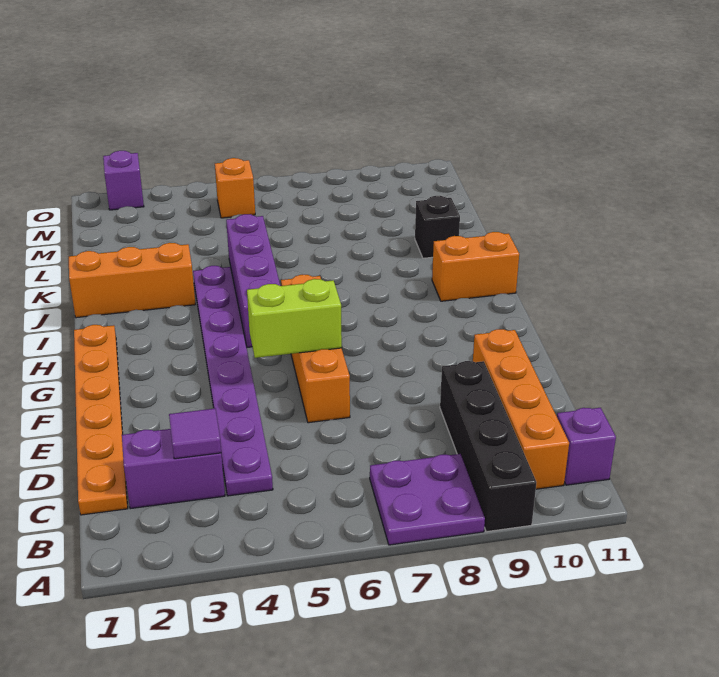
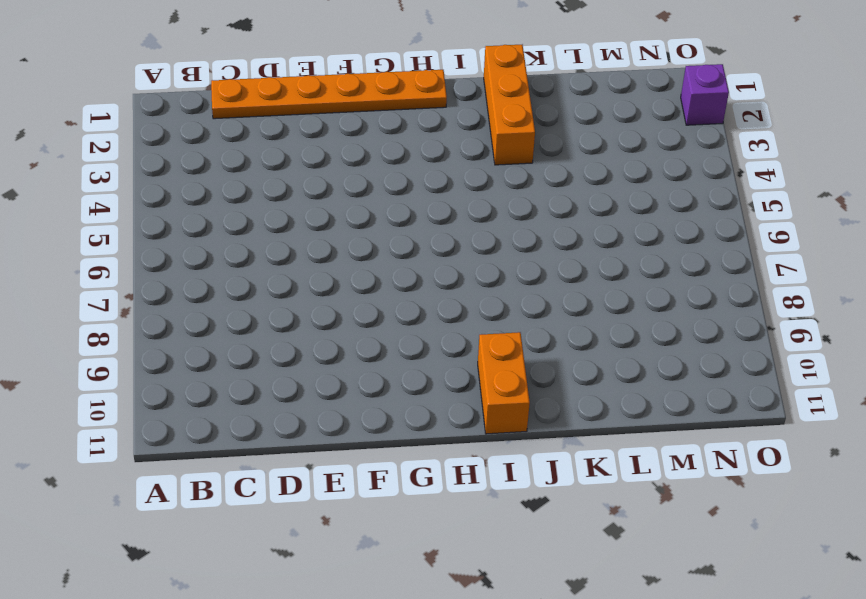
none -> purple plate A7:B8 level 1
none -> black brick A9:D9 level 1
none -> orange brick B10:E10 level 1

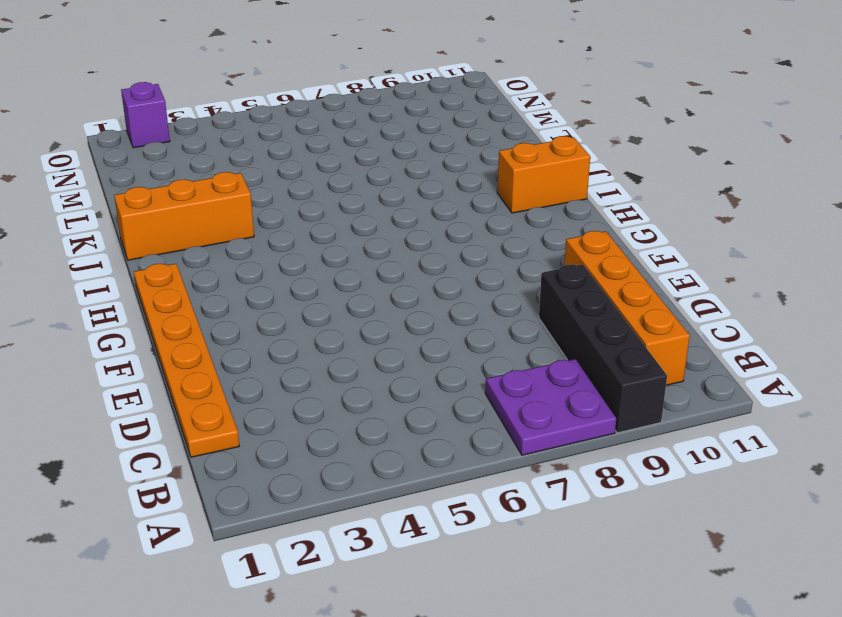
none -> purple brick B11 level 1
none -> purple brick C2:C3 level 1
none -> purple plate C4:J4 level 1

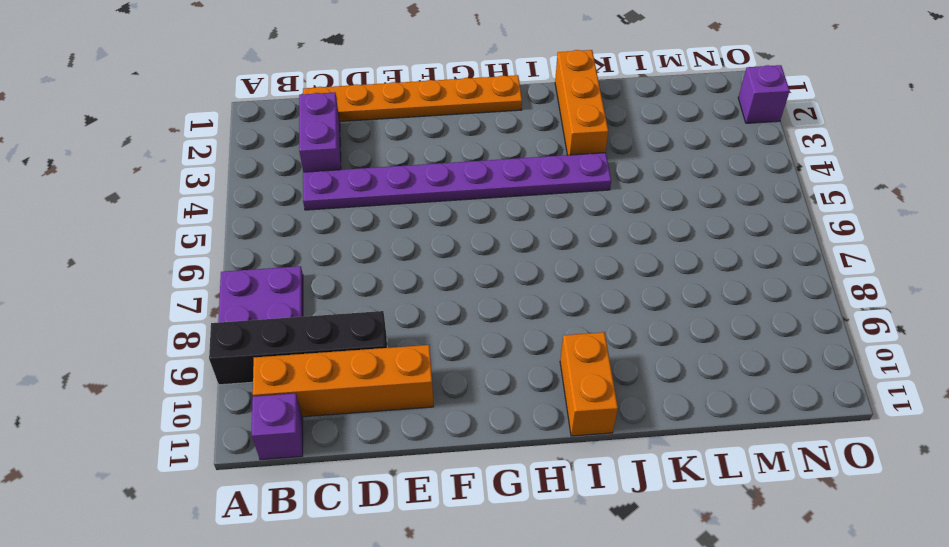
none -> orange brick E6:H6 level 1
none -> purple brick H5:K5 level 1
none -> black brick K10 level 1

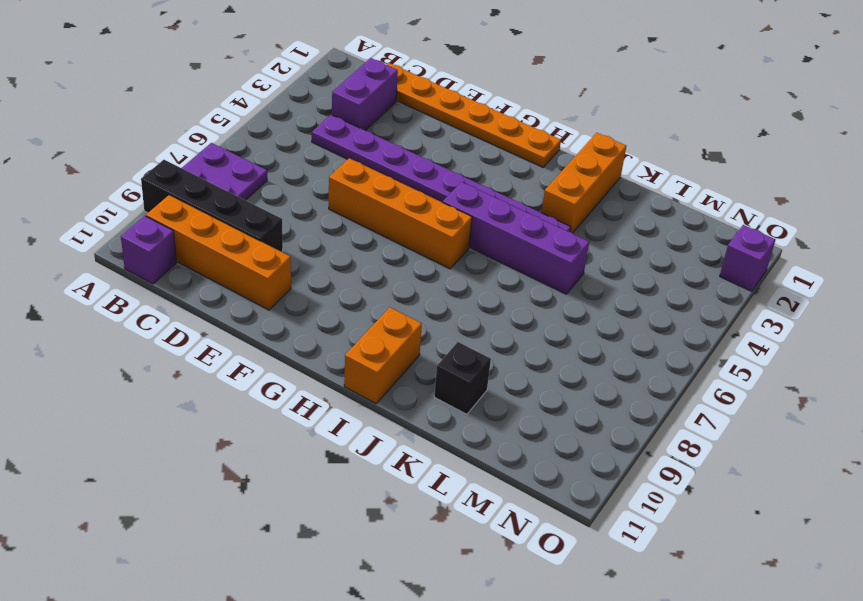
none -> orange brick N5 level 1
none -> purple tile C3 level 2
none -> lime brick F5:F6 level 2

